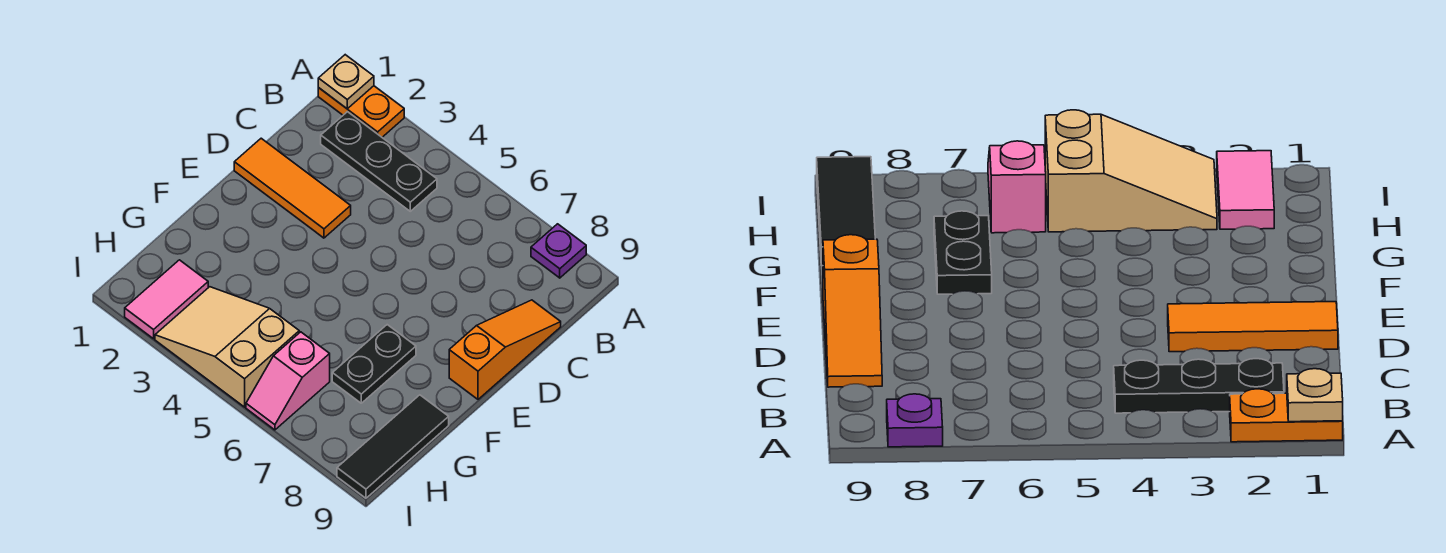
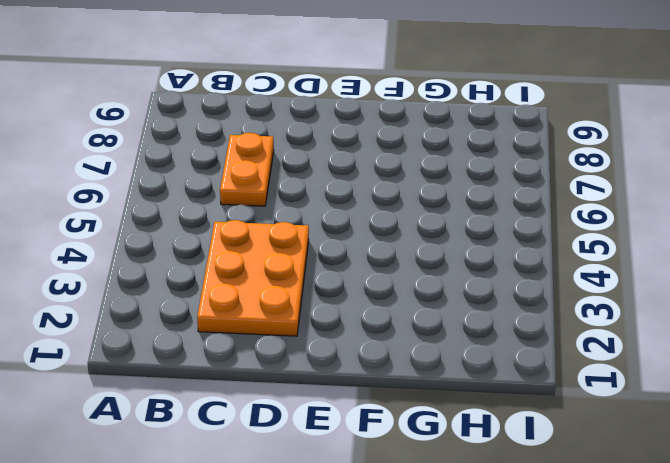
orange plate C2:D4 level 1 -> orange tile D1:D3 level 1
orange plate C6:C7 level 1 -> orange plate A1:A2 level 1
none -> purple plate A8 level 1
none -> black plate B2:B4 level 1

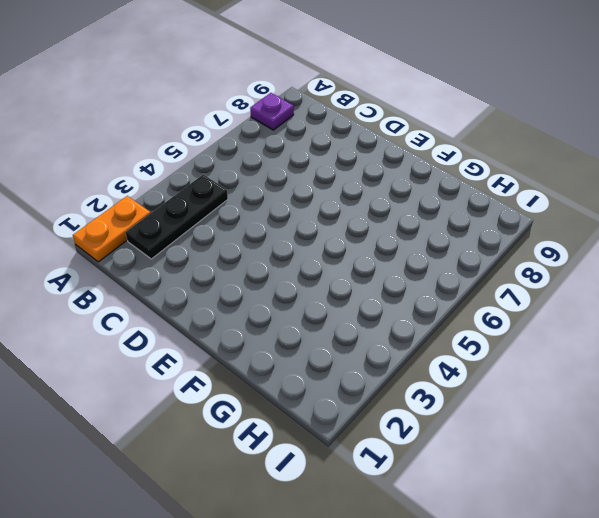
none -> orange slope C9:E9 level 1 top E
none -> orange tile D1:D3 level 1

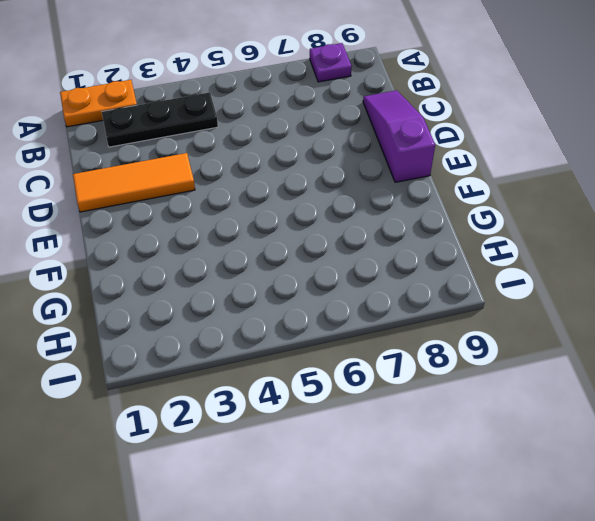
purple slope C9:E9 level 1 top E -> orange slope C9:E9 level 1 top E
none -> black plate F7:G7 level 1
none -> black tile G9:I9 level 1

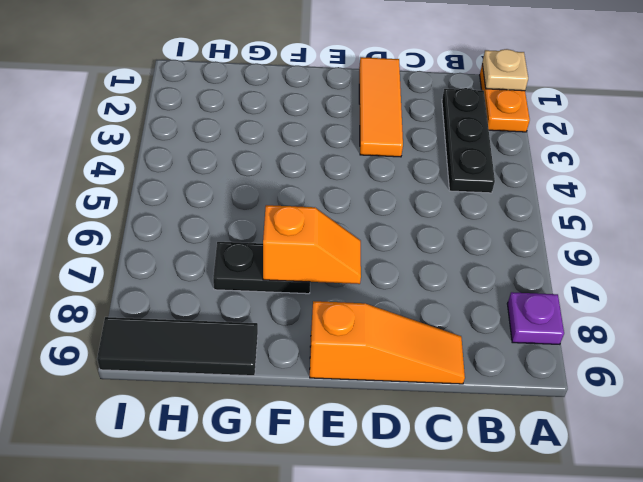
orange slope E7:F7 level 2 top F -> none
none -> pink tile H2:I2 level 1
none -> tan slope H3:I5 level 1 top 5

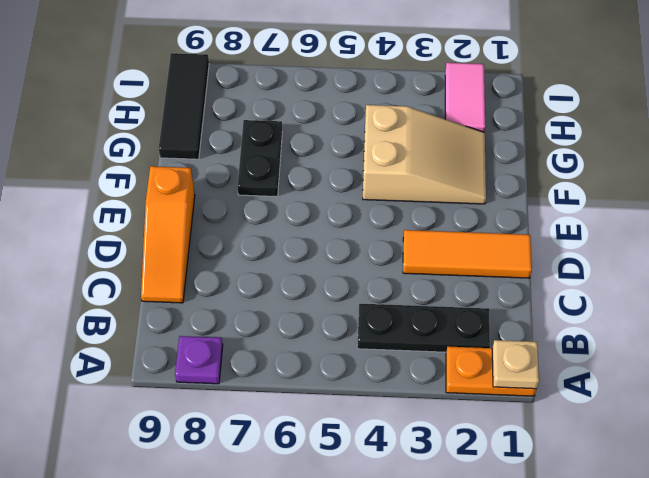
tan slope F2:G4 level 1 top 4 -> tan slope H3:I5 level 1 top 5
none -> pink slope H6:I6 level 1 top H

